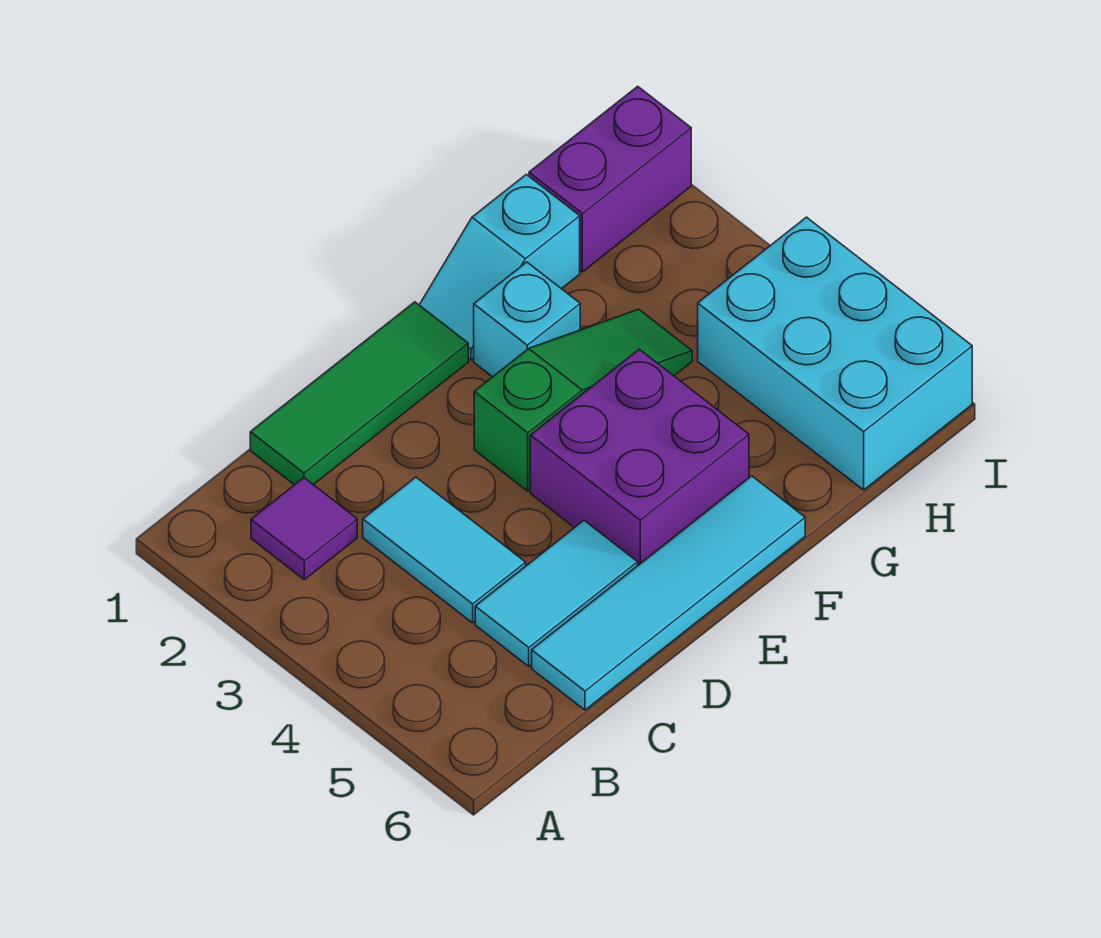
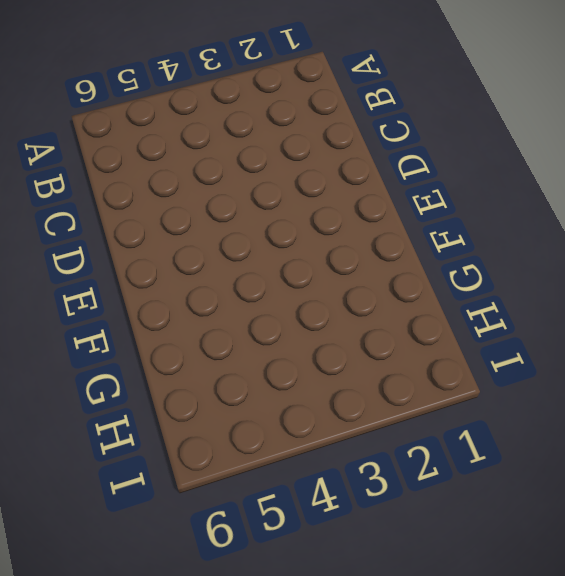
none -> purple tile B2 level 1
none -> green tile C1:E1 level 1

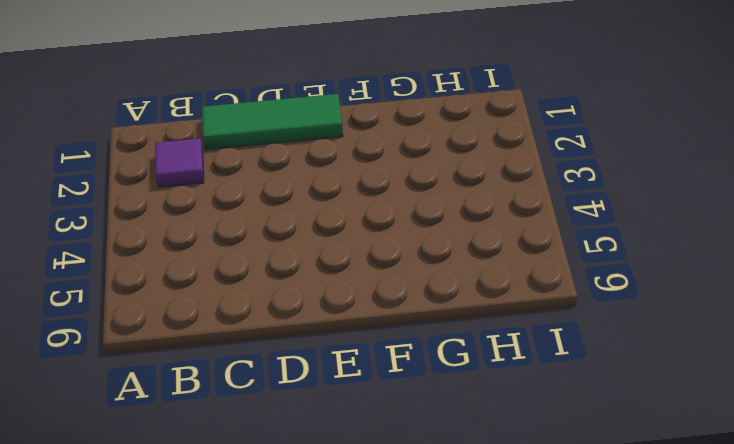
none -> cyan tile C3:C4 level 1
none -> cyan tile C5:D5 level 1

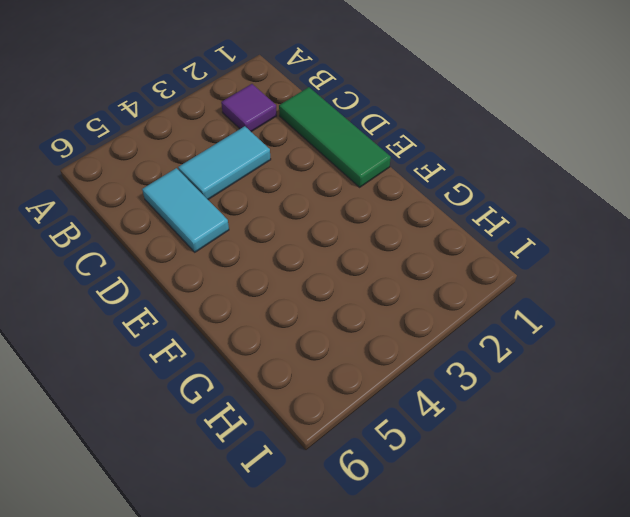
none -> cyan tile C6:F6 level 1
none -> green slope E3:G3 level 1 top E

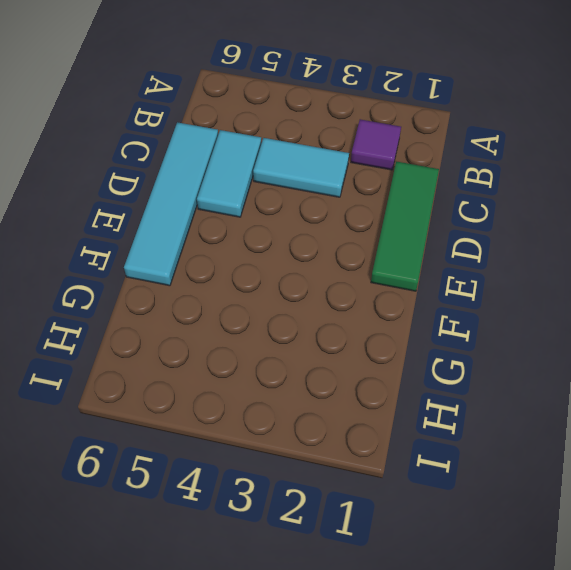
none -> green slope E3:G3 level 1 top E
none -> purple brick E4:F5 level 1

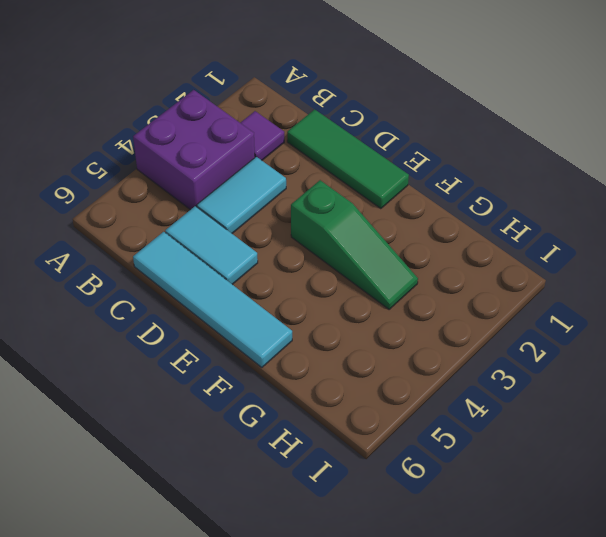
purple brick A3:B4 level 1 -> purple brick E4:F5 level 1
none -> cyan slope F1:G1 level 1 top G
none -> cyan brick F2 level 1

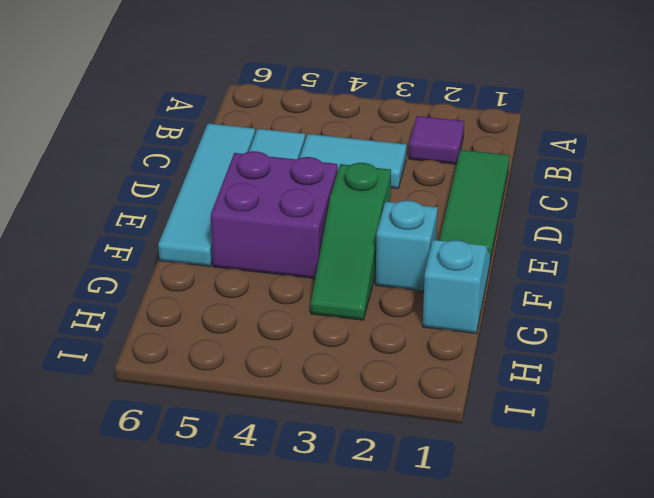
none -> purple brick H1:I1 level 1
none -> cyan brick H4:I6 level 1

